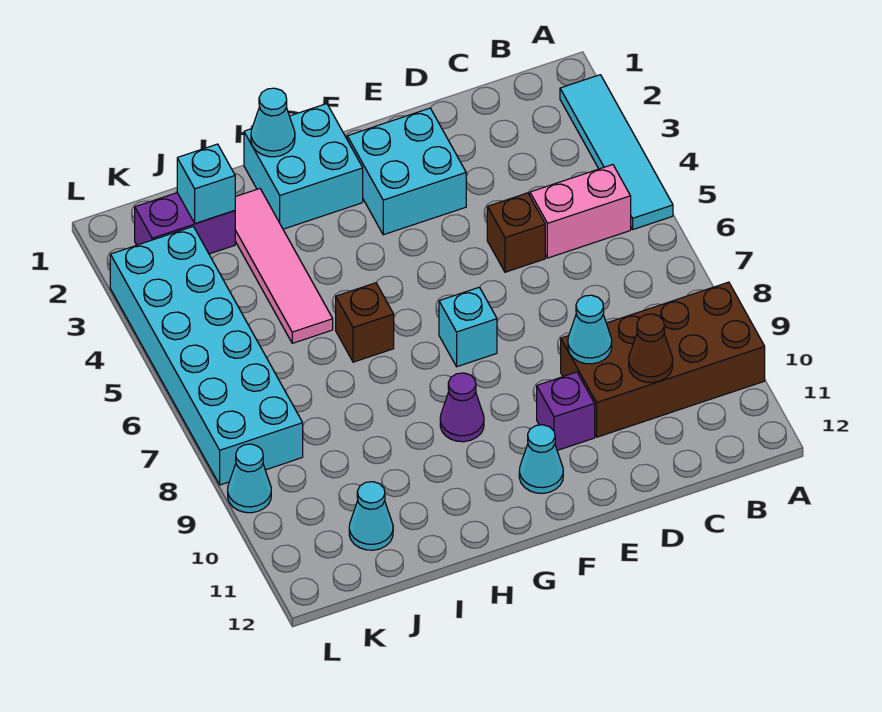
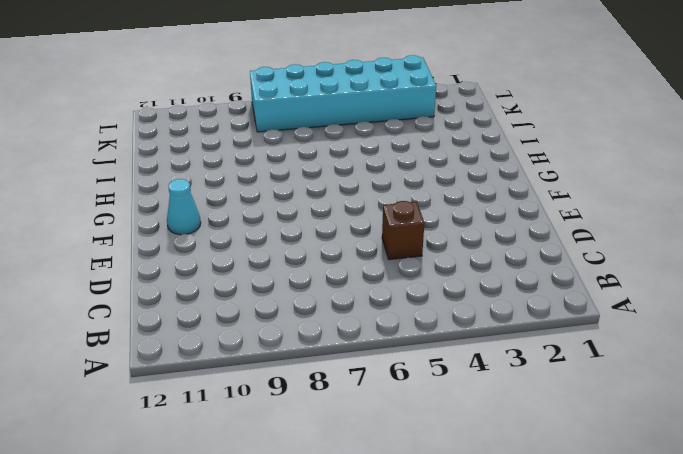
none -> cyan tile A2:A5 level 1
none -> brown brick A9:D10 level 1
none -> pink brick B5:C5 level 1

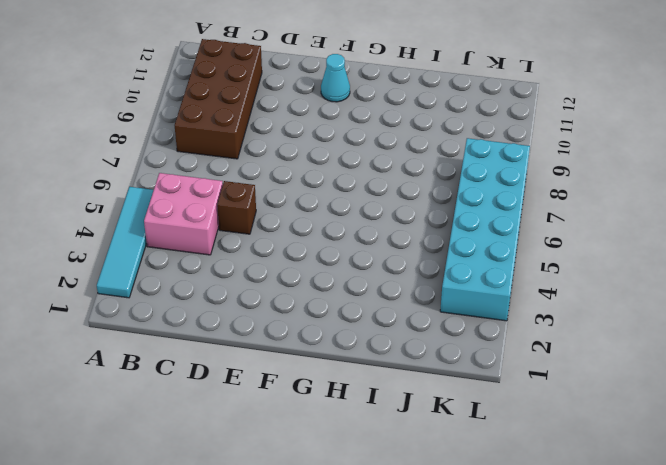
pink brick B4:C5 level 1 -> pink brick B5:C5 level 1
brown brick B8:C11 level 1 -> brown brick A9:D10 level 1
none -> cyan brick E2:F3 level 1
none -> purple brick E10 level 1
none -> cyan brick F7 level 1

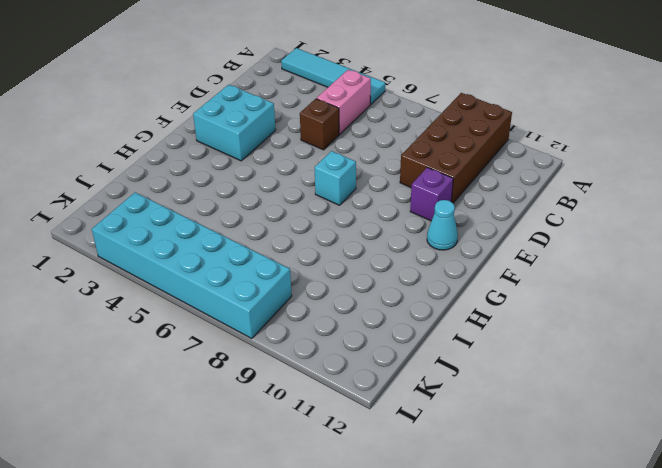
none -> cyan brick G1:H2 level 1
none -> purple cone G9 level 1
none -> brown brick H6 level 1

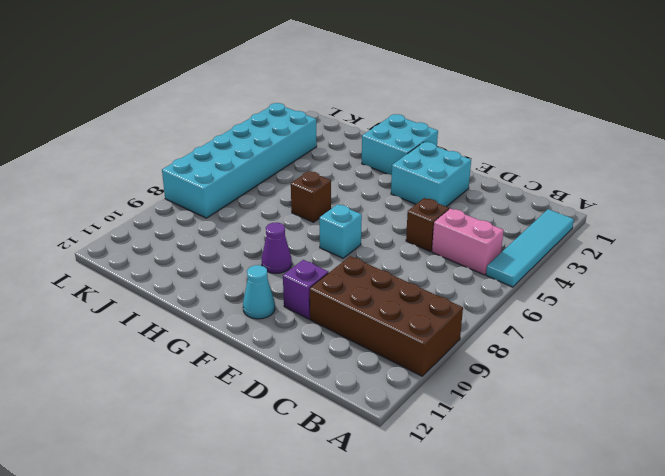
none -> pink tile I2:I5 level 1
none -> purple brick J2:K2 level 1
none -> cyan cone J11 level 1

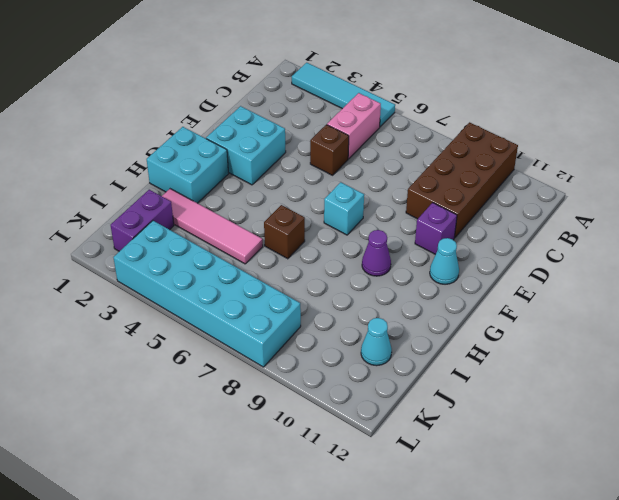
none -> cyan cone L9 level 1
none -> brown cone C10 level 2
none -> cyan cone D9 level 2

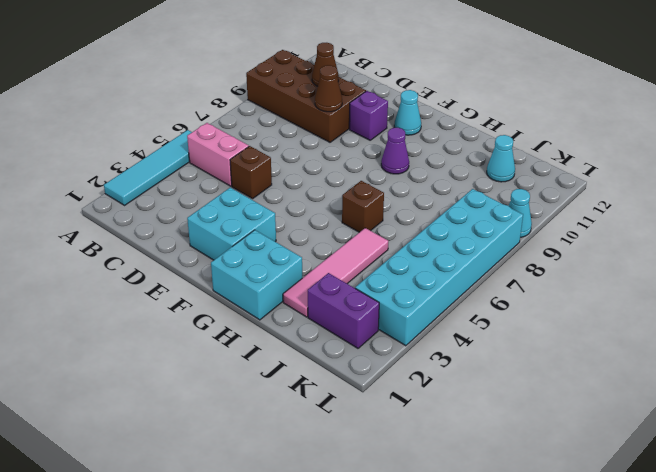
brown cone D9 level 2 -> cyan cone D9 level 2
none -> cyan brick F7 level 1
none -> cyan cone H1 level 2
none -> cyan brick J2 level 2

